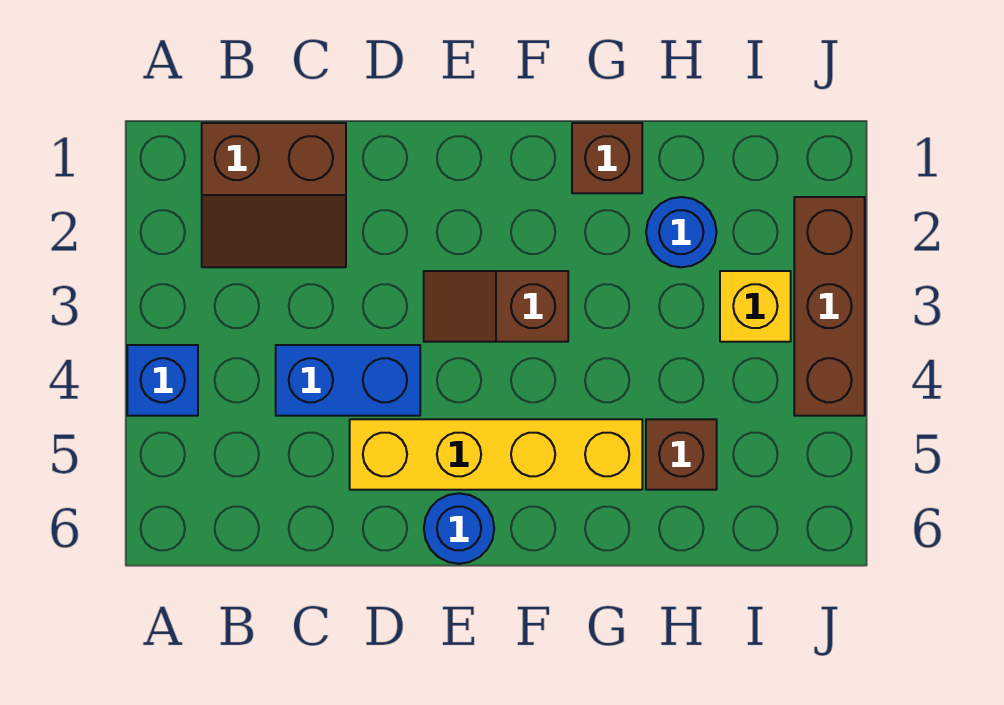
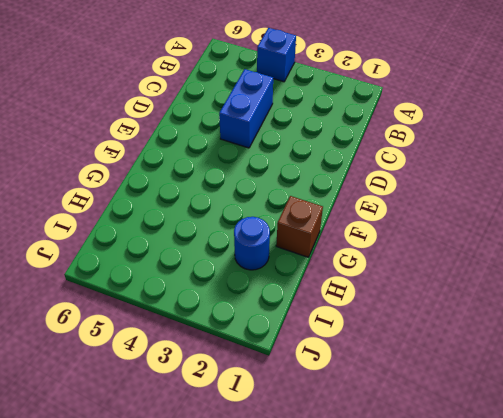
none -> brown slope B1:C2 level 1 top 1
none -> yellow brick D5:G5 level 1

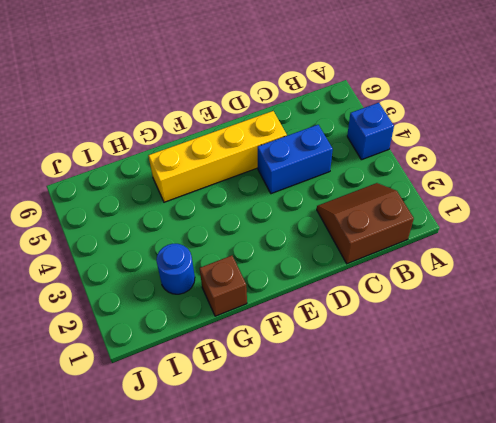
none -> brown slope E3:F3 level 1 top F
none -> blue round brick E6 level 1

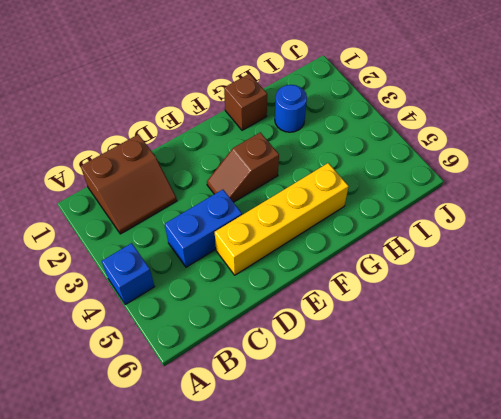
none -> blue round brick E6 level 1
none -> brown brick H5 level 1

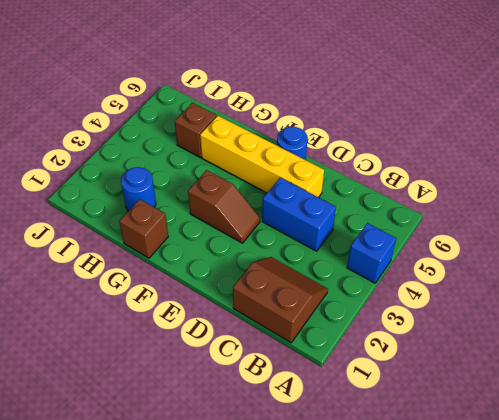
none -> yellow brick I3 level 1
none -> brown brick J2:J4 level 1

